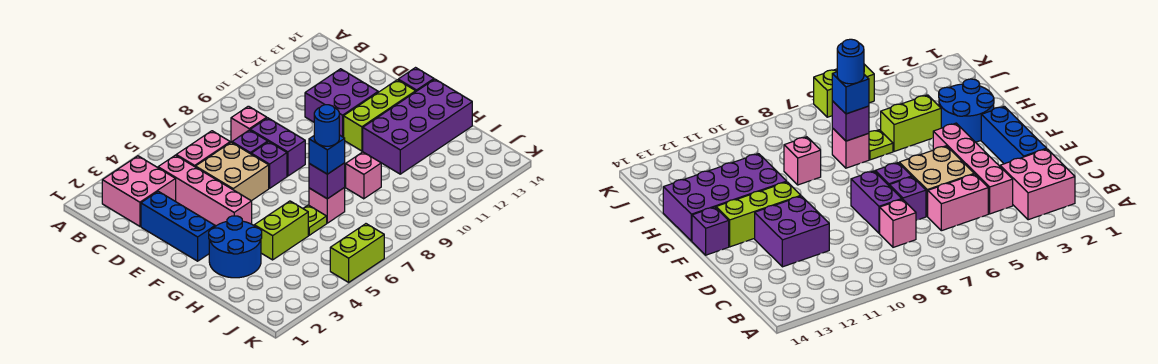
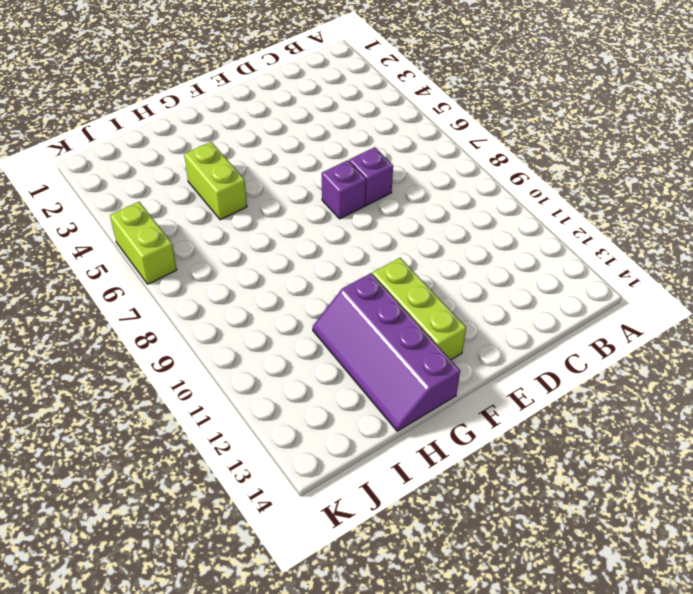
purple slope G11:H14 level 1 top G -> purple brick G11:H14 level 1
none -> pink brick B2:C3 level 1
none -> pink brick C4:F4 level 1
none -> pink brick C5:C6 level 1

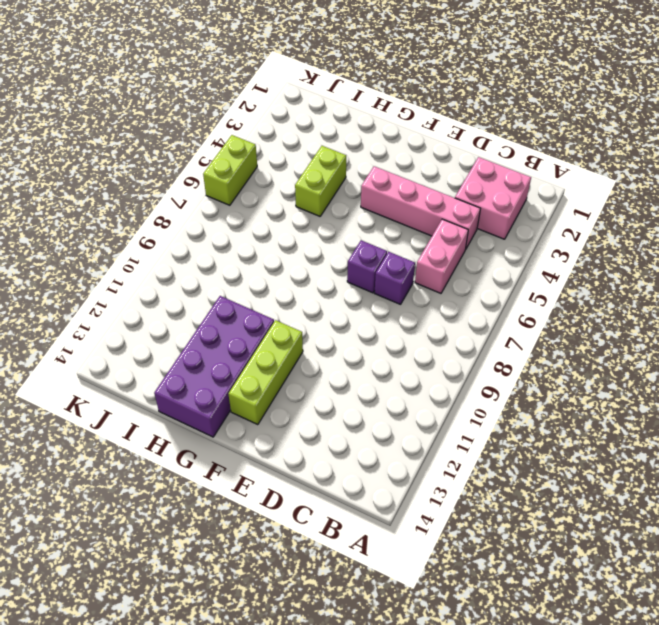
none -> pink brick C8 level 1
none -> blue brick D2:F2 level 1
none -> tan brick D5:E6 level 1

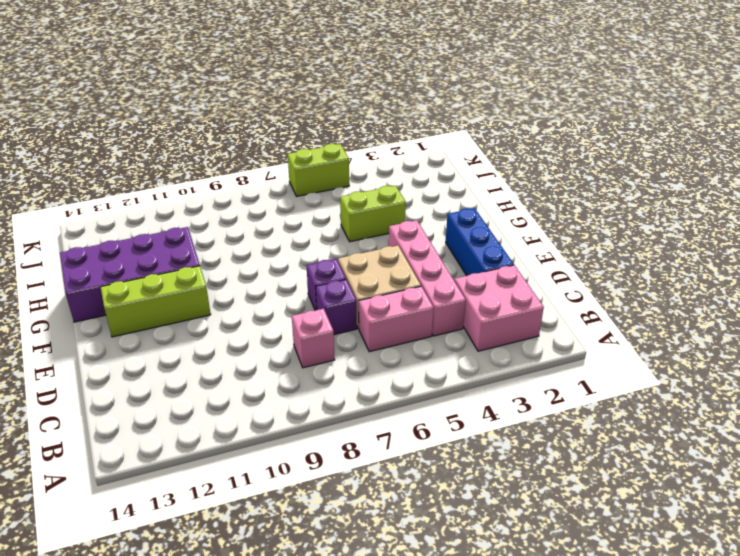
none -> purple brick D8:E8 level 1
none -> purple brick D11:E12 level 1
none -> purple brick F14 level 1

